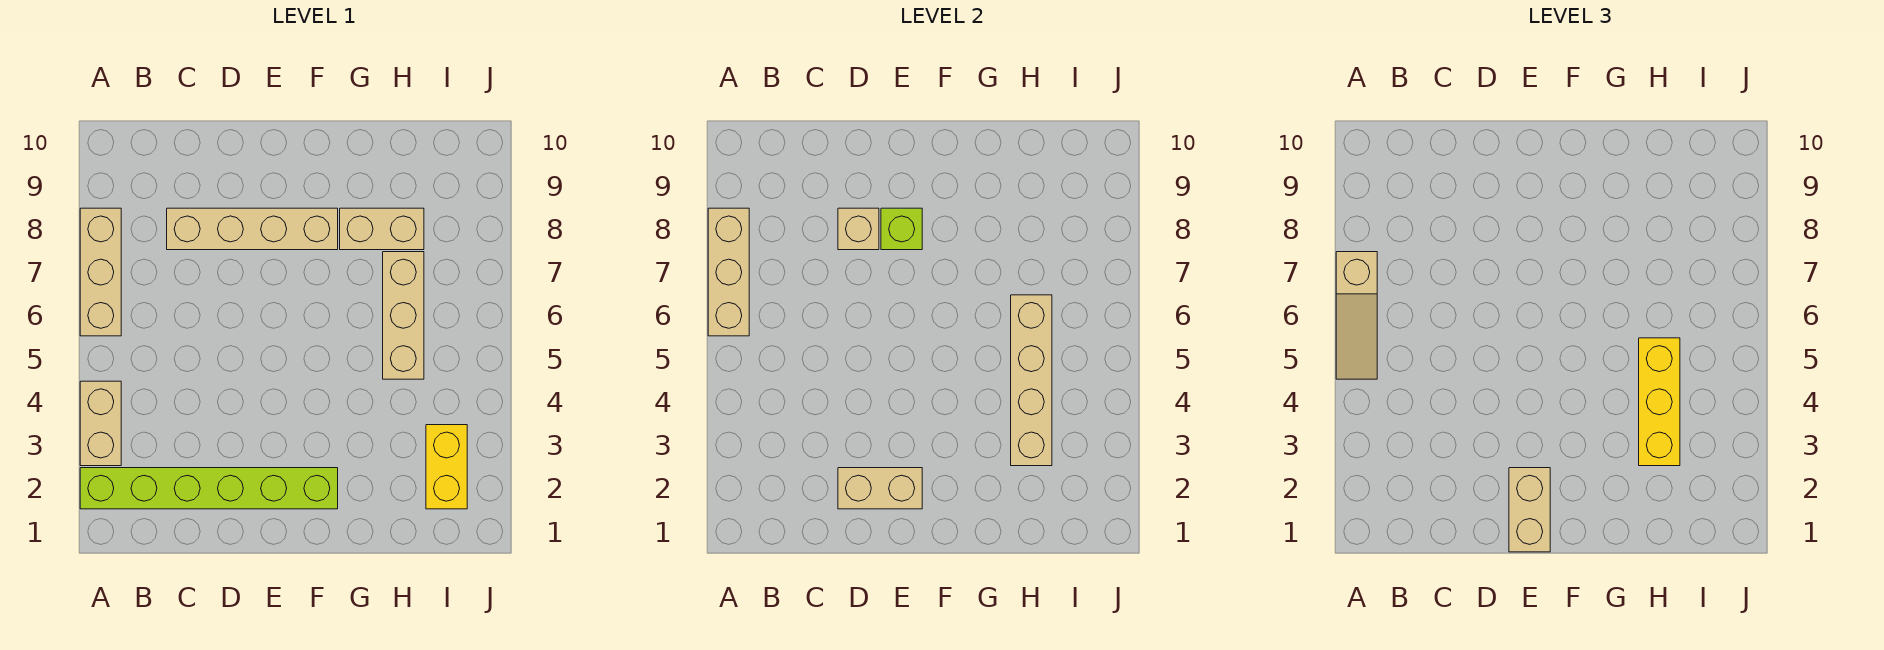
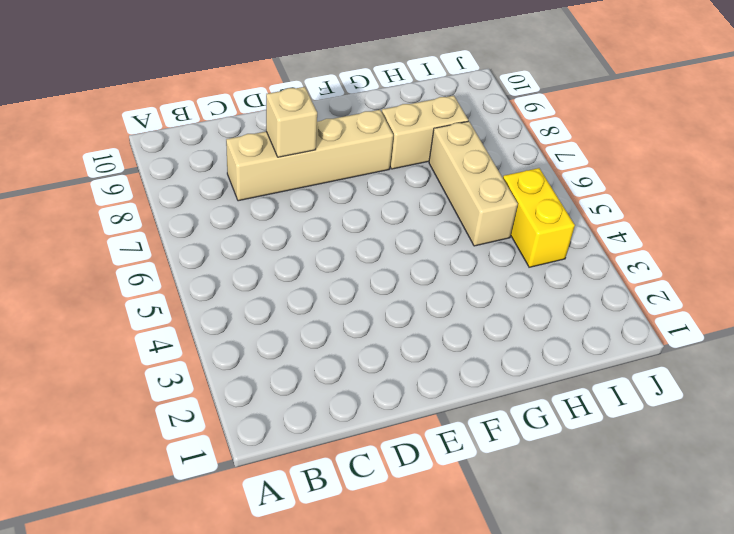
yellow brick I4:I5 level 1 -> yellow brick I2:I3 level 1
none -> lime brick A2:F2 level 1
none -> tan brick A3:A4 level 1
none -> tan brick A6:A8 level 1

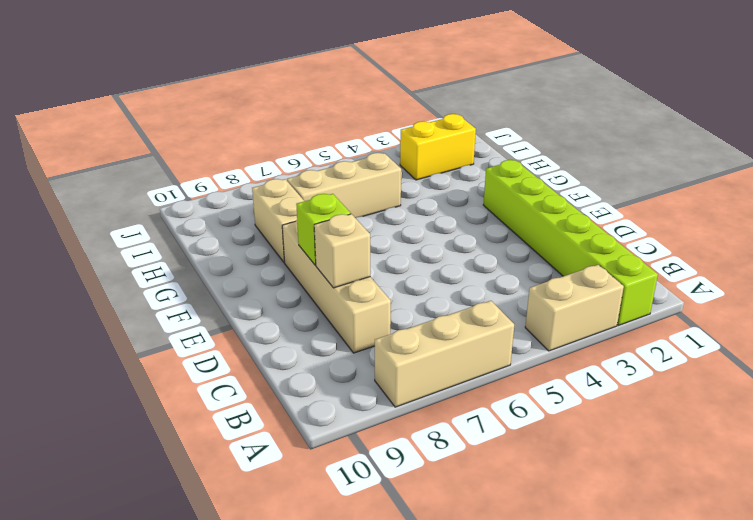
none -> tan brick A6:A8 level 2
none -> tan brick D2:E2 level 2
none -> tan brick H3:H6 level 2

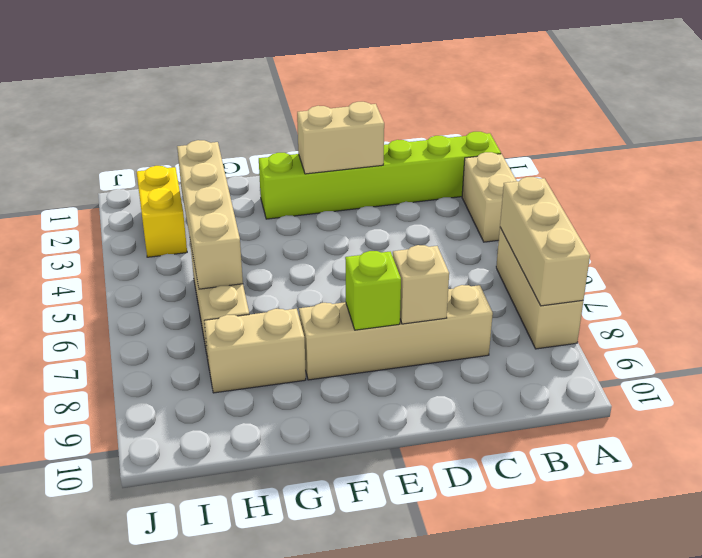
none -> tan slope A5:A7 level 3 top 7
none -> tan brick E1:E2 level 3
none -> yellow brick H3:H5 level 3

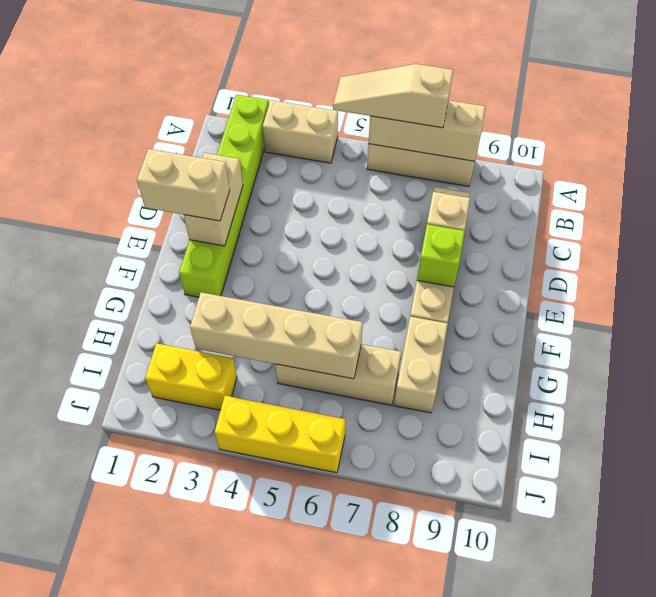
yellow brick J4:J6 level 1 -> yellow brick H3:H5 level 3

